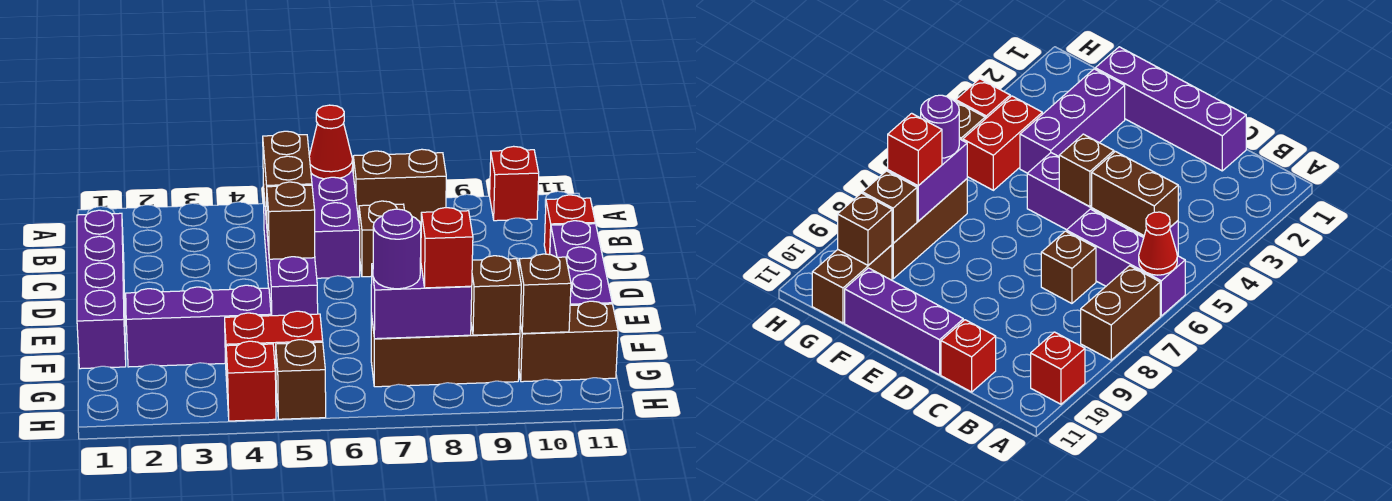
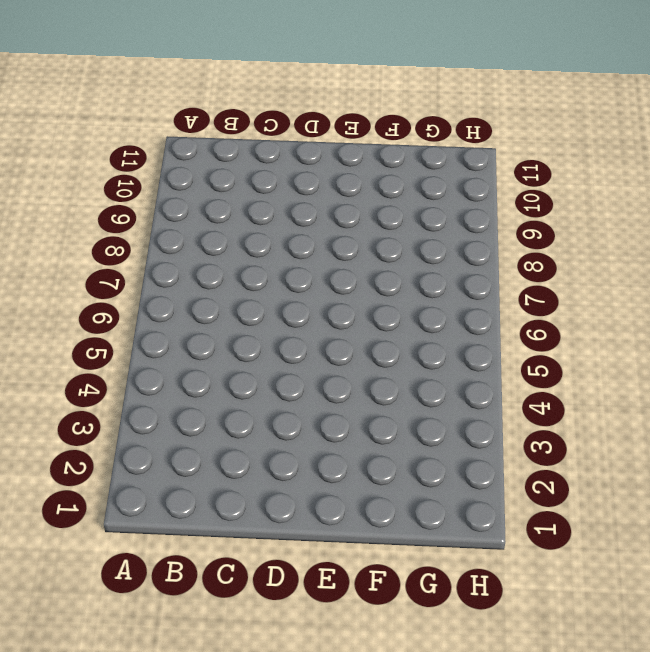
none -> purple brick A6:C6 level 1
none -> brown brick A7:A8 level 1
none -> red brick A10 level 1

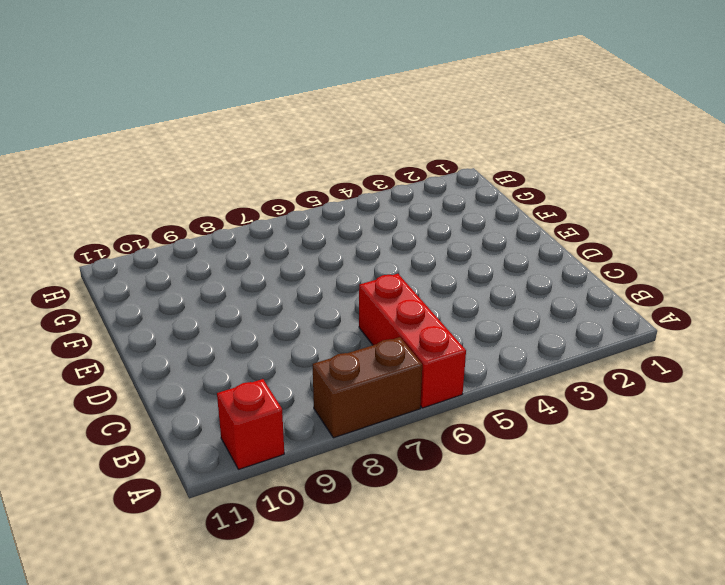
red brick A6:C6 level 1 -> purple brick A6:C6 level 1
none -> purple brick B5:E5 level 1
none -> purple brick C1:F1 level 1
none -> brown brick C7 level 1

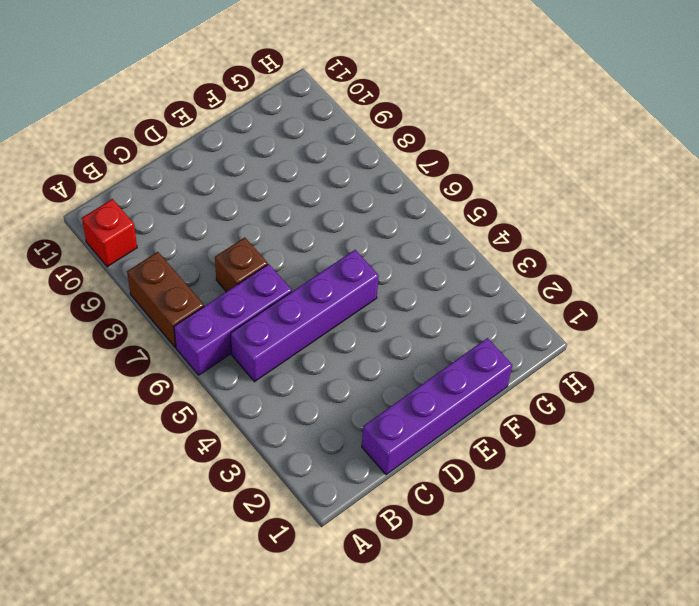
none -> red brick C11 level 1
none -> purple brick D11:F11 level 1
none -> purple brick F2:F4 level 1

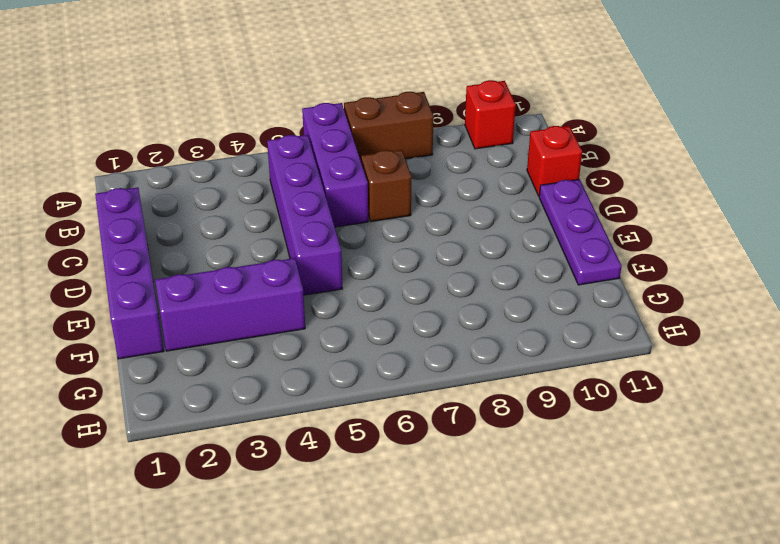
purple plate D11:F11 level 1 -> purple brick D11:F11 level 1
none -> red brick G4:G5 level 1
none -> brown brick G7:G9 level 1
none -> brown brick G10:G11 level 1

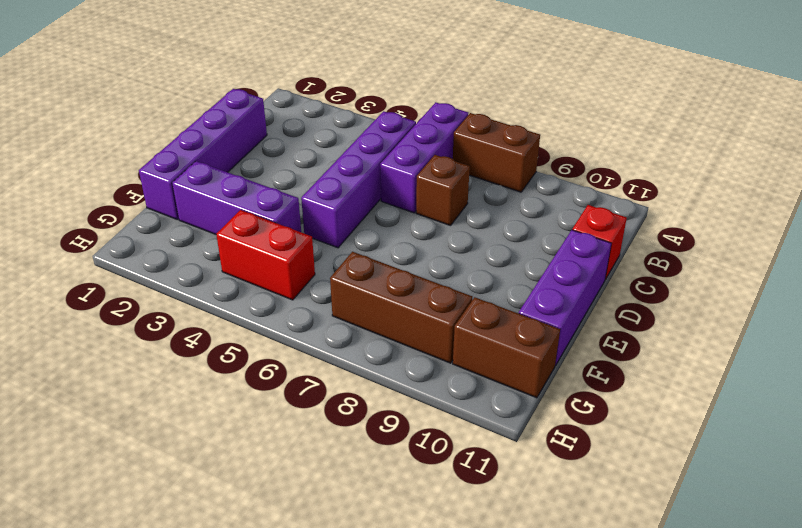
none -> red brick A10 level 1
none -> red brick H4 level 1
none -> brown brick H5 level 1

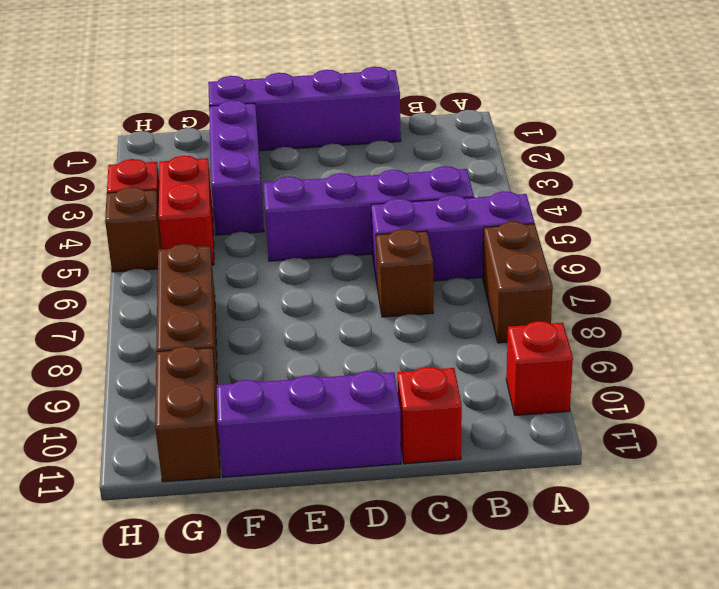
none -> red cone A6 level 2
none -> brown brick B5:C5 level 2
none -> brown brick D5 level 2

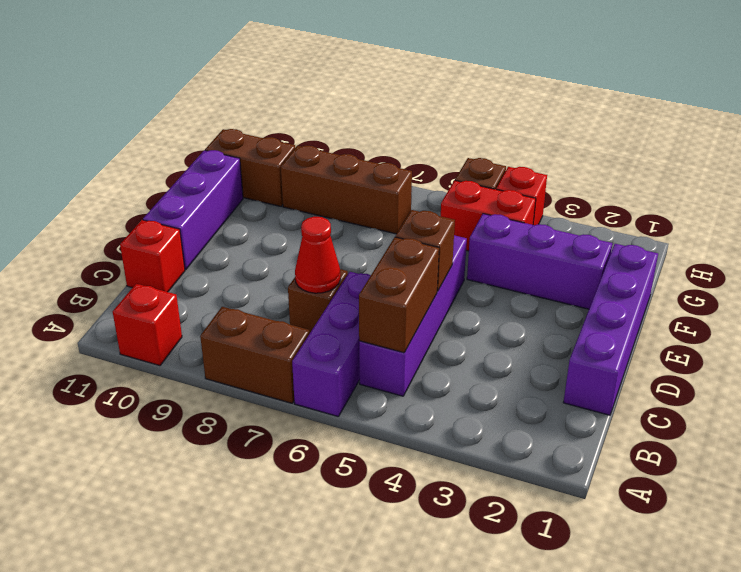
red cone C7 level 2 -> red cone A6 level 2
none -> purple brick G7:G8 level 2
none -> brown brick G9 level 2
none -> brown brick G10 level 2

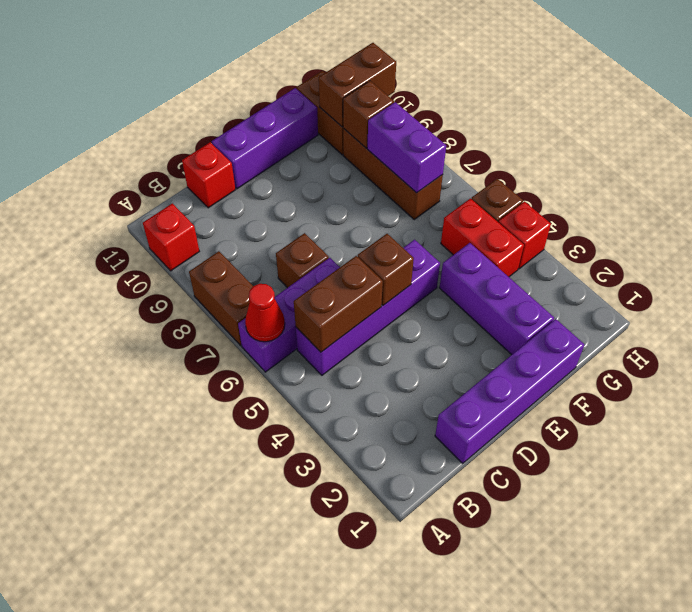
brown brick G10:H10 level 2 -> brown brick G10 level 2
none -> purple round brick G7 level 3
none -> red brick G8 level 3

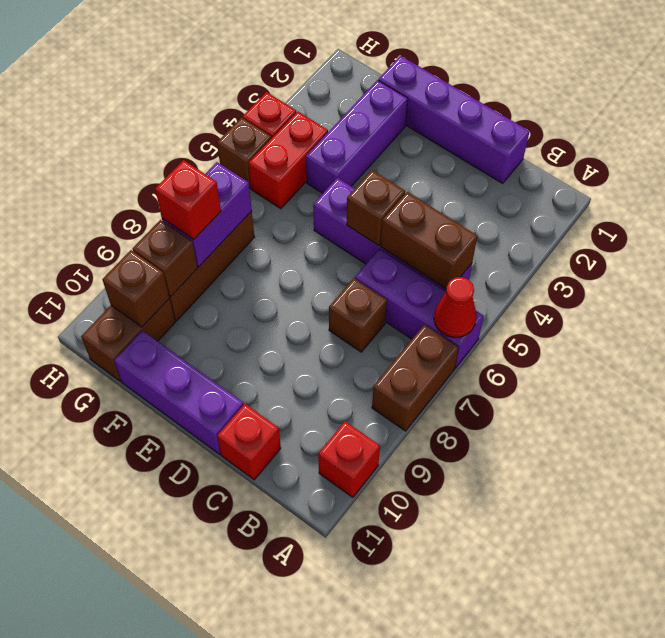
none -> purple round brick G7 level 3

